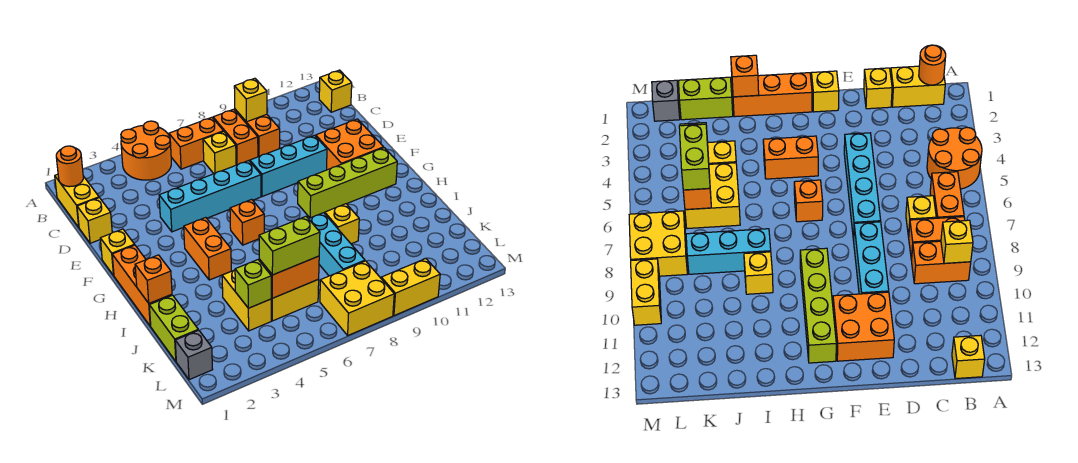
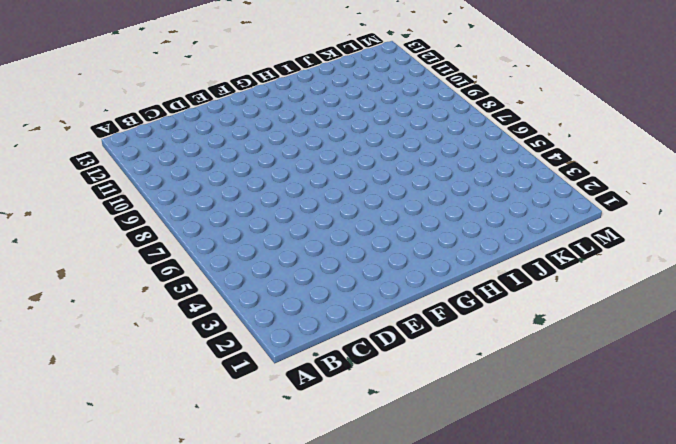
none -> orange round brick A4:B5 level 1
none -> yellow brick B1:C1 level 1
none -> orange brick B6:B7 level 1
none -> orange brick B8:C8 level 1

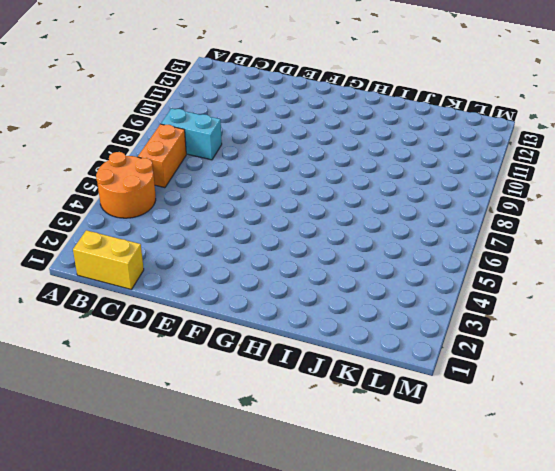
cyan brick B8:C8 level 1 -> orange brick B8:C8 level 1
none -> orange brick B9:C9 level 1
none -> yellow brick B13 level 1
none -> yellow brick C7 level 1
none -> yellow brick D1 level 1

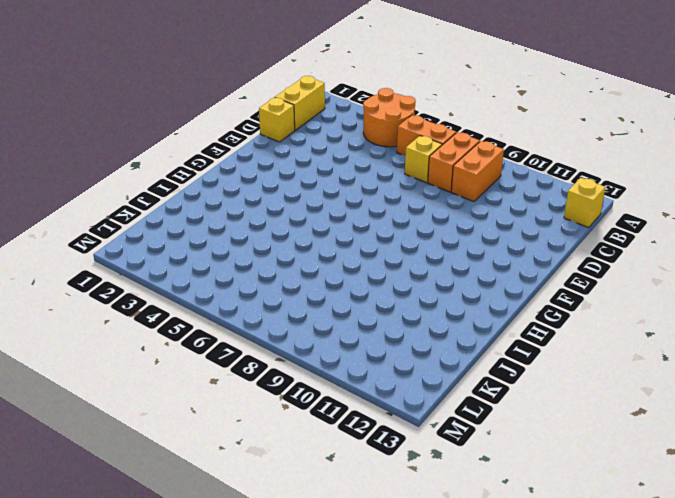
none -> cyan brick E4:E7 level 1
none -> cyan brick E8:E10 level 1
none -> orange brick E11:F12 level 1
none -> yellow brick F1 level 1

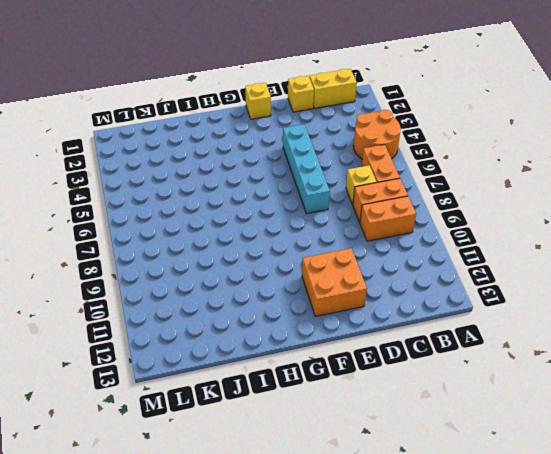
none -> yellow brick B13 level 1
none -> cyan brick E8:E10 level 1
none -> orange brick G1:I1 level 1
none -> orange brick G4:H4 level 1

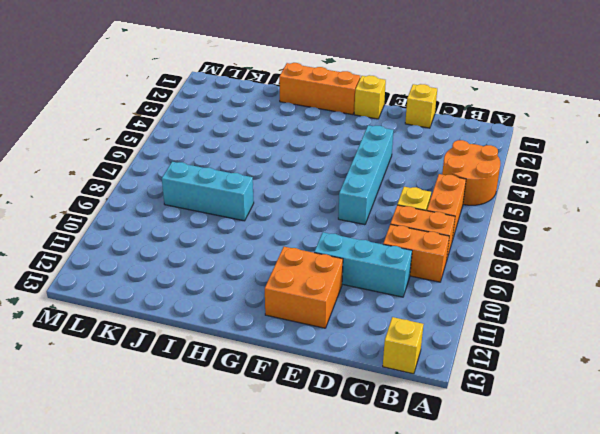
cyan brick C10:E10 level 1 -> cyan brick E8:E10 level 1
none -> yellow brick B1:C1 level 1
none -> orange brick G4:H4 level 1
none -> orange brick G6 level 1
none -> lime brick G9:G12 level 1

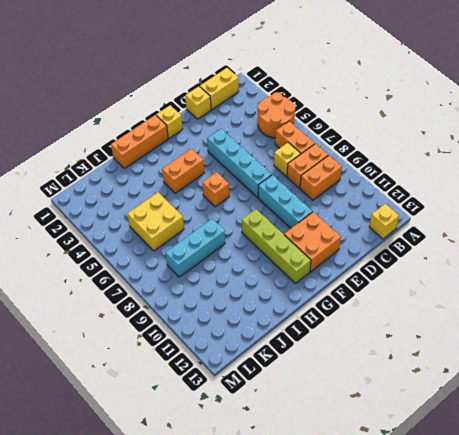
none -> yellow brick I9 level 1
none -> lime brick J1:K1 level 1
none -> yellow brick J4:K4 level 1
none -> grey brick L1 level 1

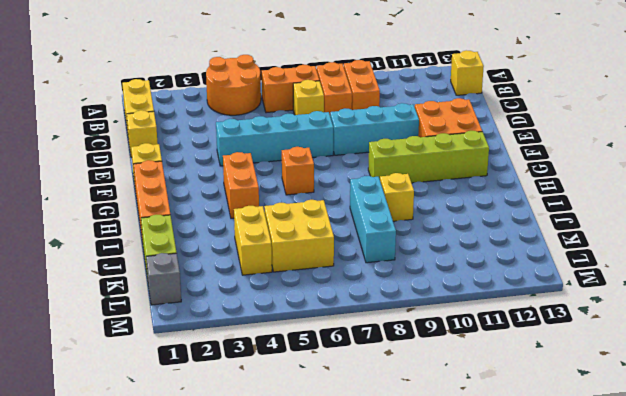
none -> yellow brick L7:M8 level 1
none -> yellow brick M9:M10 level 1
none -> orange round brick B1 level 2
none -> yellow brick B9 level 2

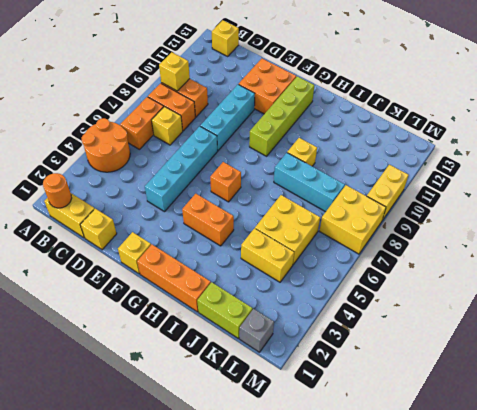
none -> orange brick I1 level 2
none -> lime brick K4 level 2
none -> orange brick K5:K6 level 2
none -> lime brick K5:K6 level 3

